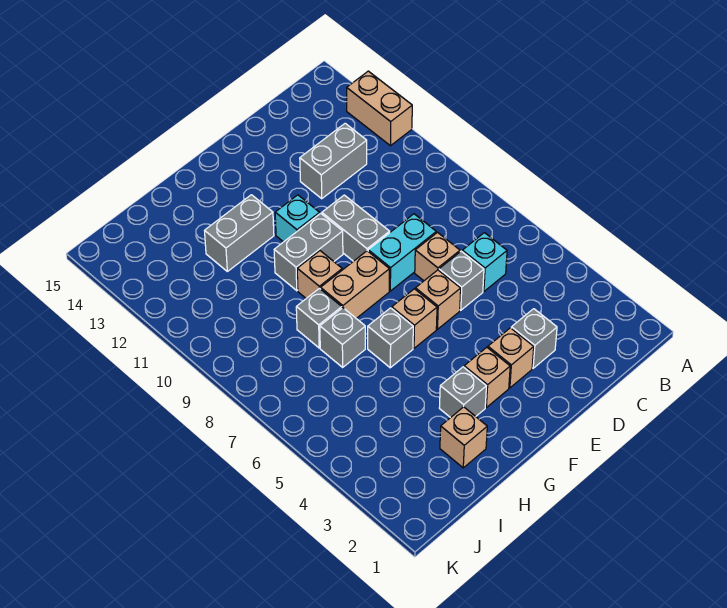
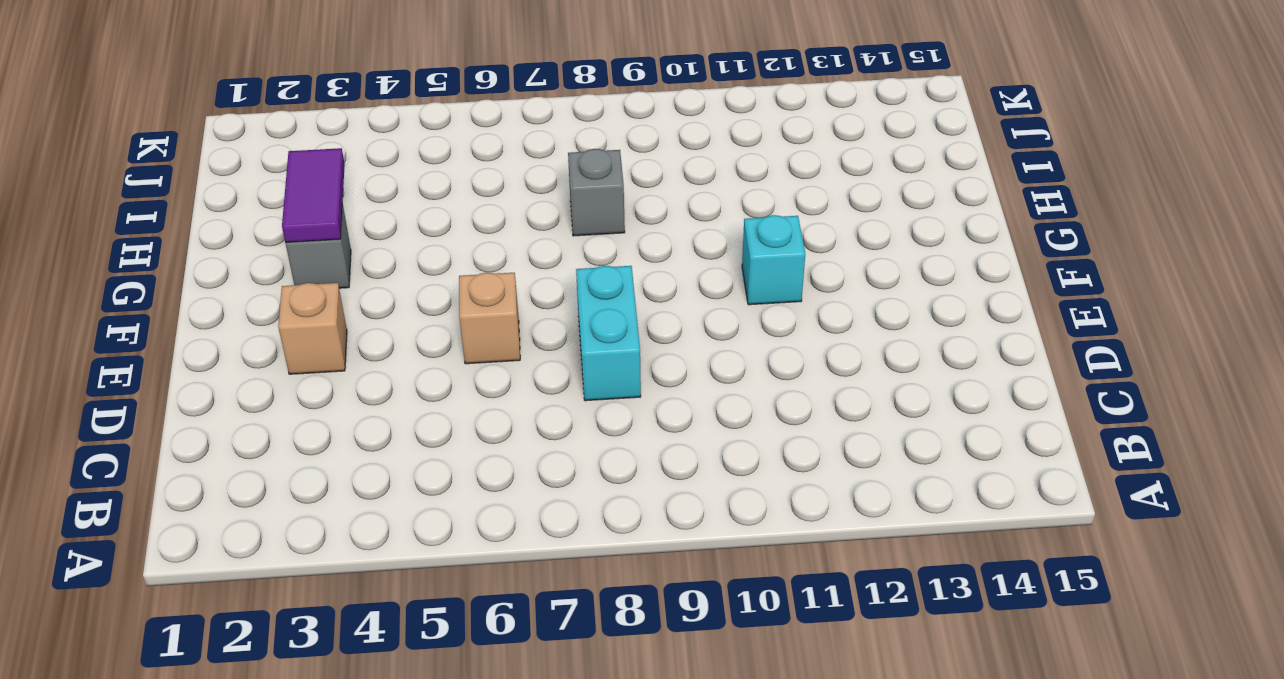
purple tile G3:H3 level 2 -> none
none -> tan brick A12:A13 level 1
none -> cyan brick C6 level 1
none -> grey brick C12:D12 level 1

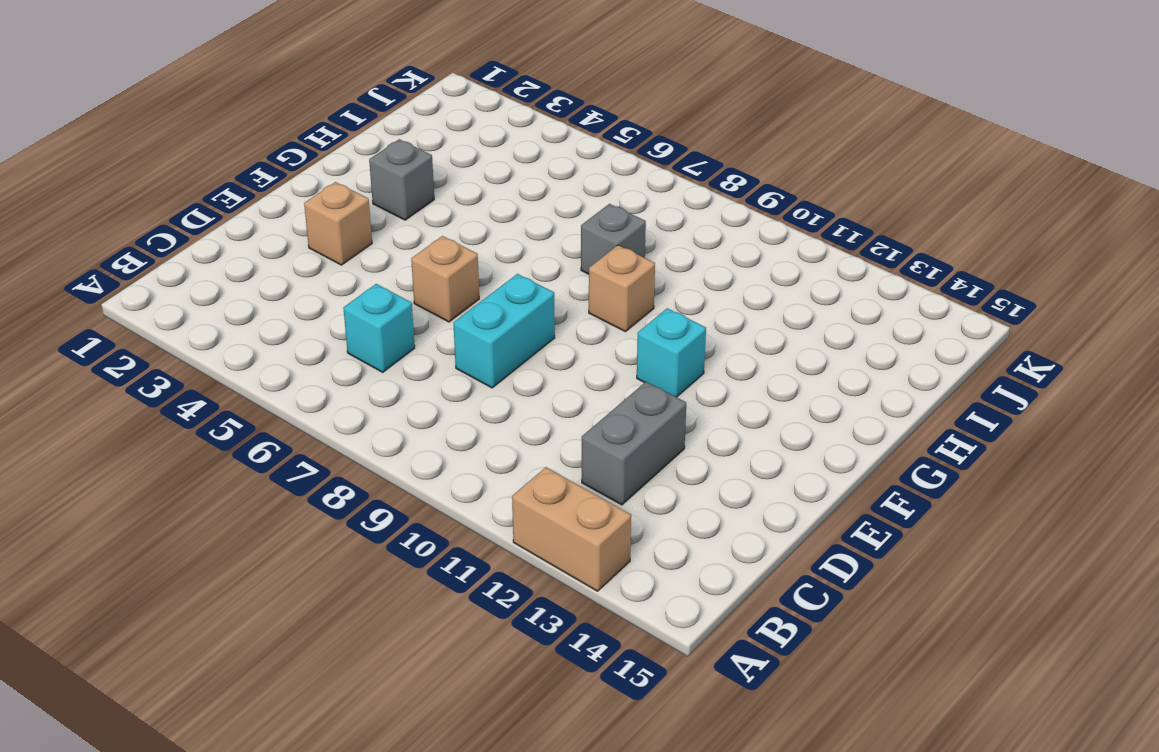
none -> grey brick D3 level 1
none -> grey brick D6 level 1
none -> tan brick D7 level 1

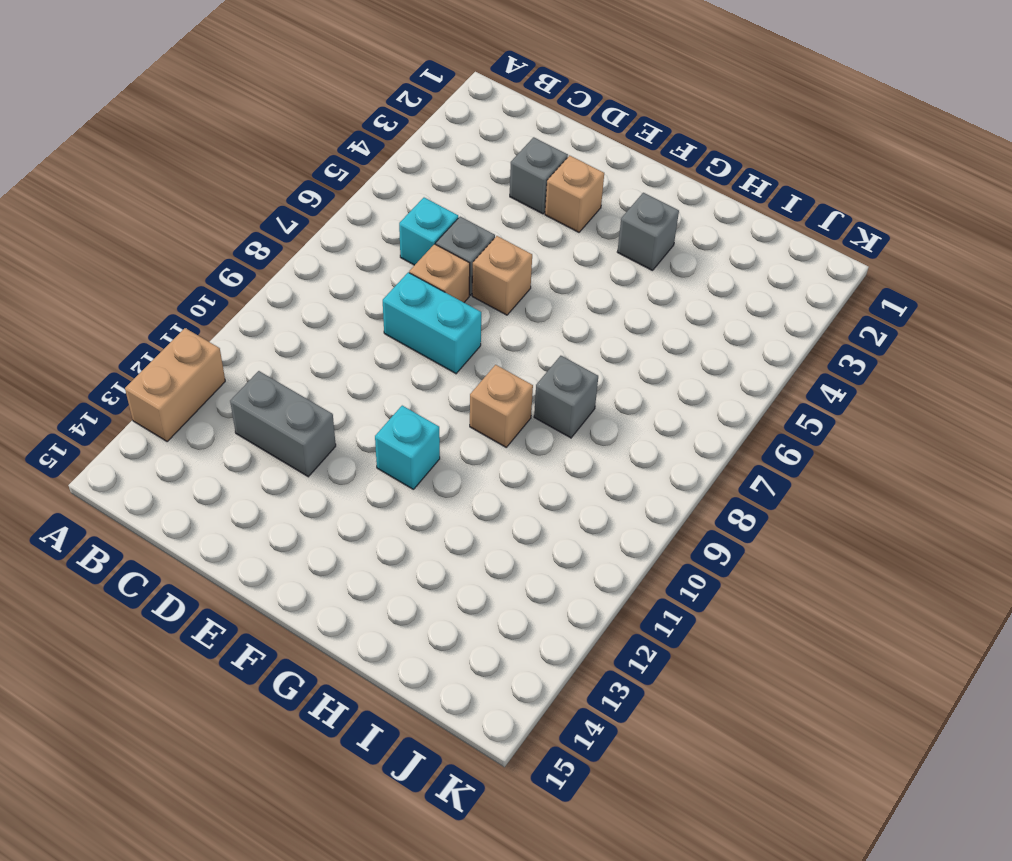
none -> grey brick E9:E10 level 1
none -> tan brick F3 level 1
none -> tan brick F6 level 1

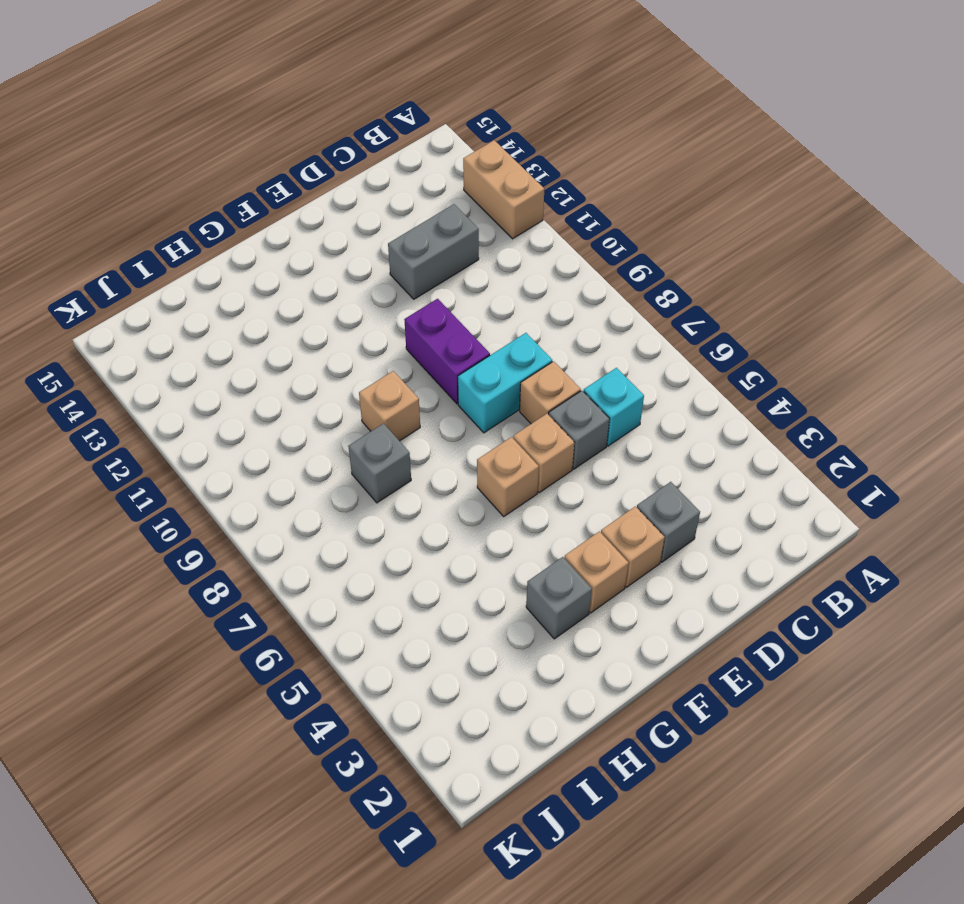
purple brick E9:E10 level 1 -> grey brick E9:E10 level 1
none -> tan brick F8:G8 level 1
none -> grey brick F10:G10 level 1
none -> cyan brick F11 level 1

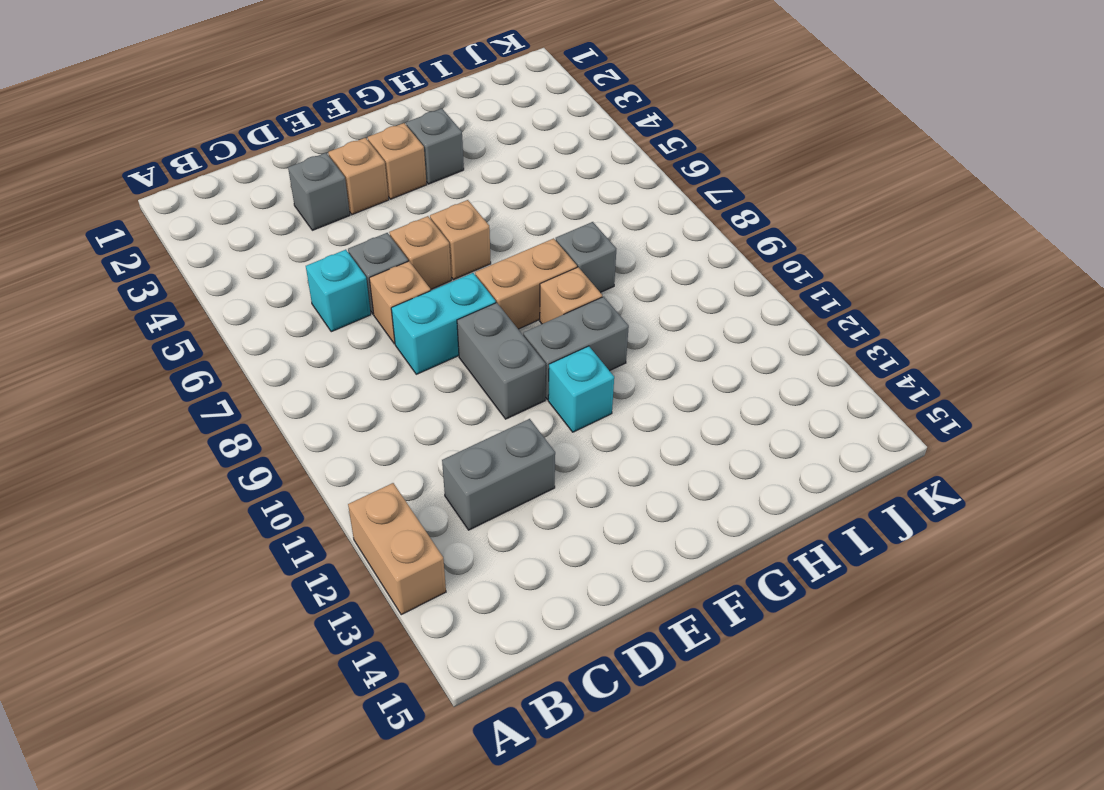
none -> grey brick G6 level 1
none -> grey brick G12:H12 level 1
none -> tan brick H2 level 1

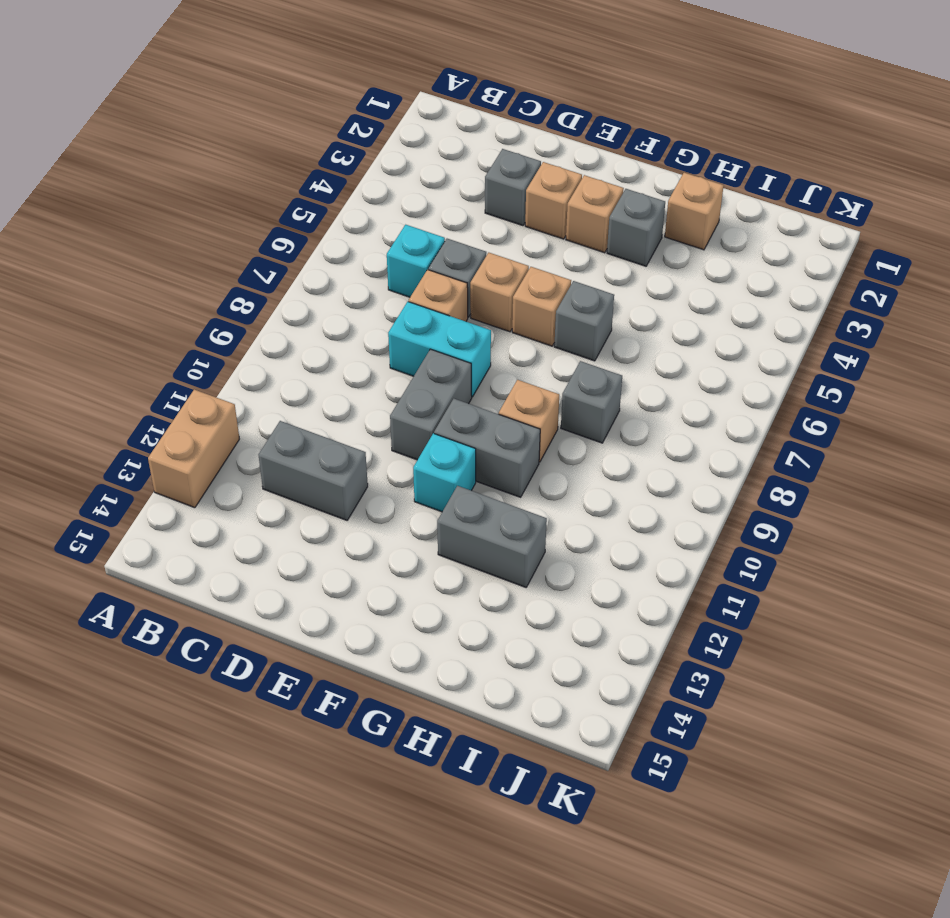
none -> tan brick F8:G8 level 1
none -> grey brick H7 level 1

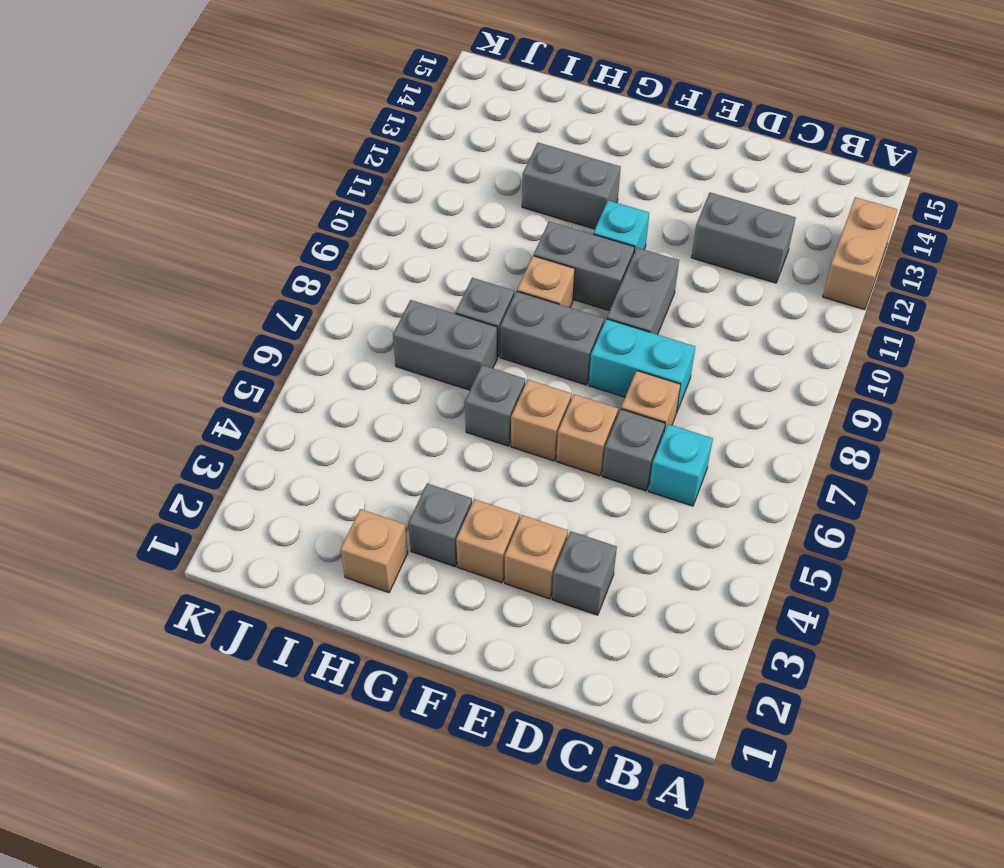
grey brick F8:G8 level 1 -> tan brick F8:G8 level 1
grey brick H7:I7 level 1 -> grey brick H7 level 1

